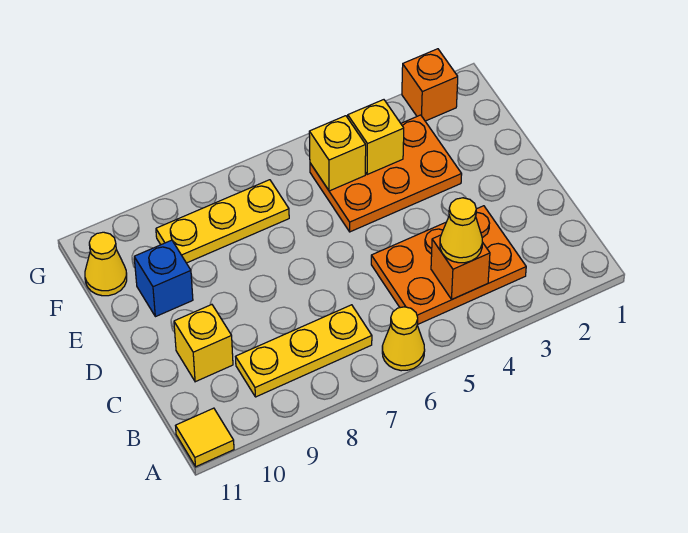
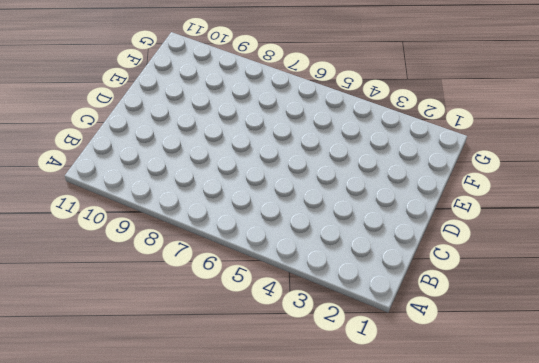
none -> yellow cone A6 level 1
none -> yellow tile A11 level 1
none -> orange plate B3:C5 level 1

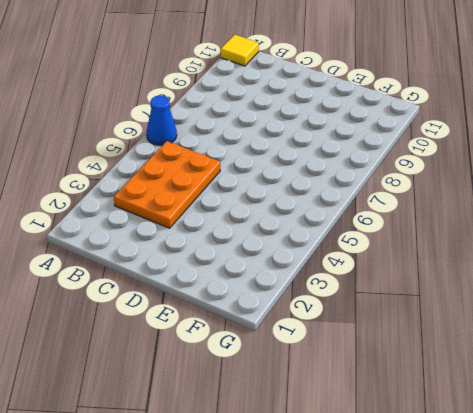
blue cone A6 level 1 -> yellow cone A6 level 1
none -> yellow plate B7:B9 level 1
none -> yellow brick C10 level 1
none -> orange plate E3:F5 level 1

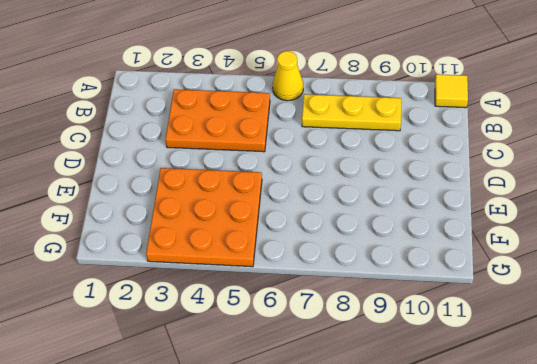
orange plate E3:G5 level 1 -> orange plate E3:F5 level 1
none -> yellow brick C10 level 1
none -> blue brick E10 level 1
none -> yellow plate F7:F9 level 1

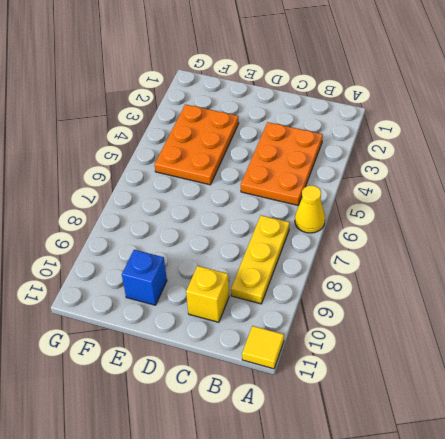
none -> yellow plate F7:F9 level 1
none -> yellow cone F11 level 1
none -> orange brick G2 level 1

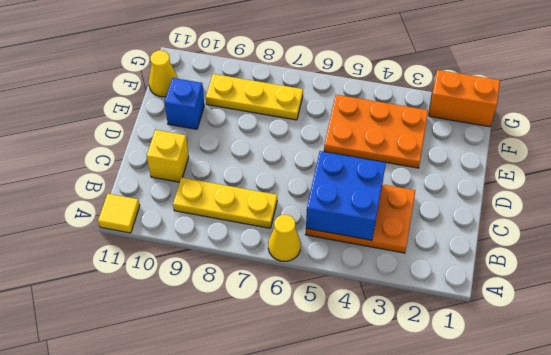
blue brick B4:C5 level 2 -> orange brick B4 level 2
orange brick G1:G2 level 1 -> orange brick G2 level 1
none -> yellow brick F4 level 2
none -> yellow brick F5 level 2
none -> yellow cone B4 level 3

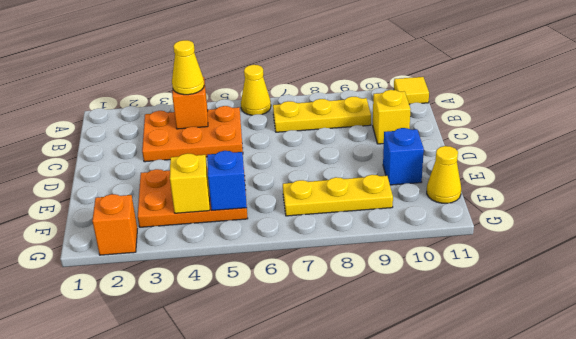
blue brick F5 level 2 -> yellow brick F5 level 2

